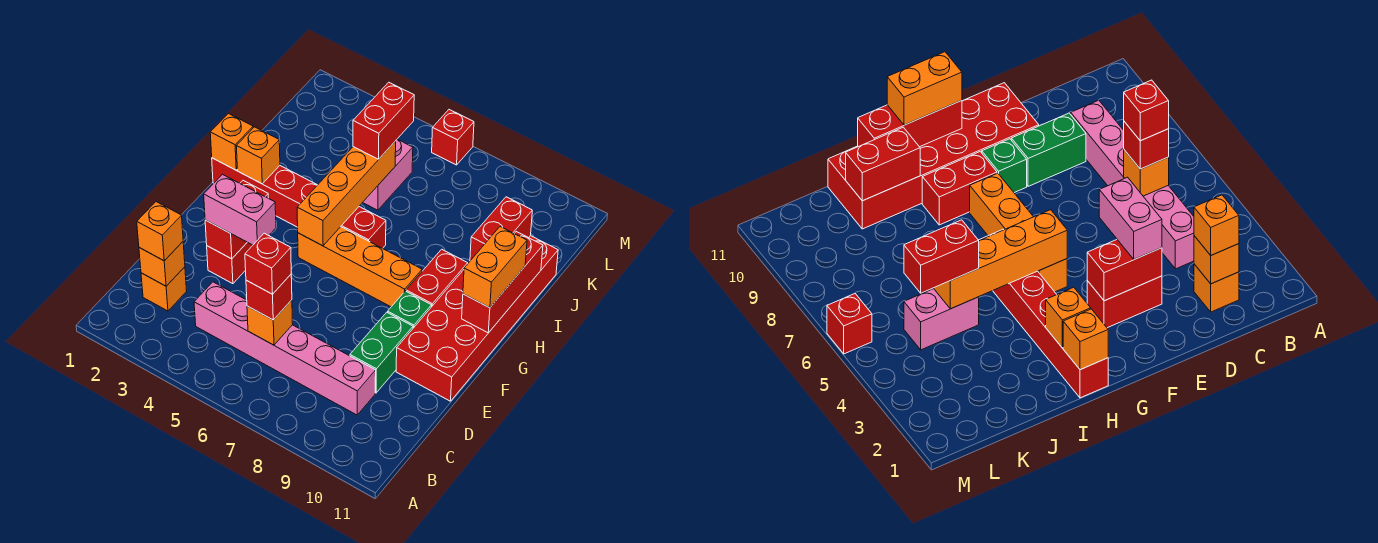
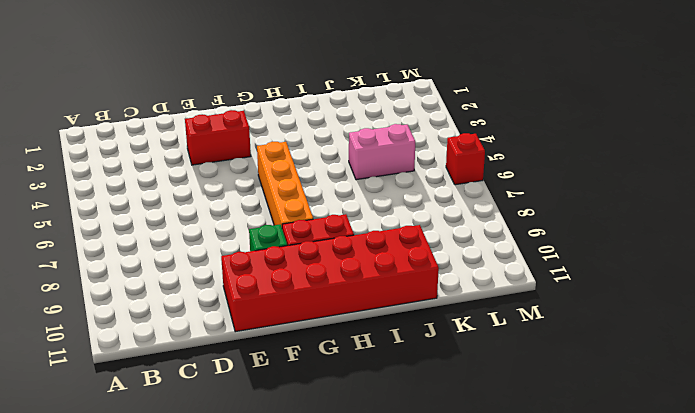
none -> orange brick C2 level 1
none -> pink brick C4:C9 level 1
none -> green brick D9:E9 level 1

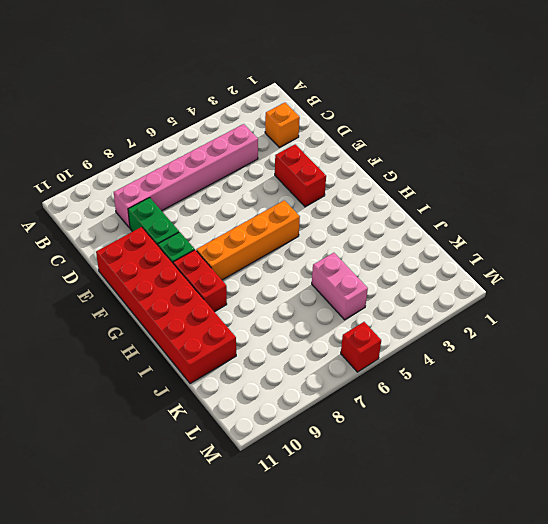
none -> red brick H1:H6 level 1
none -> orange brick C2 level 2
none -> orange brick C6 level 2

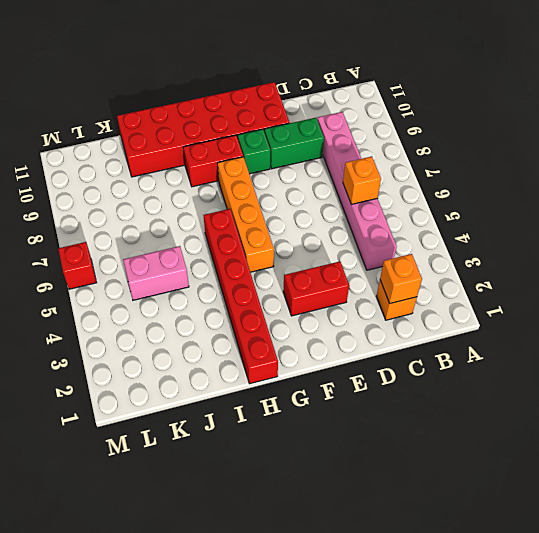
none -> red brick E3:F3 level 2
none -> orange brick G5:J5 level 2
none -> red brick G11:I11 level 2

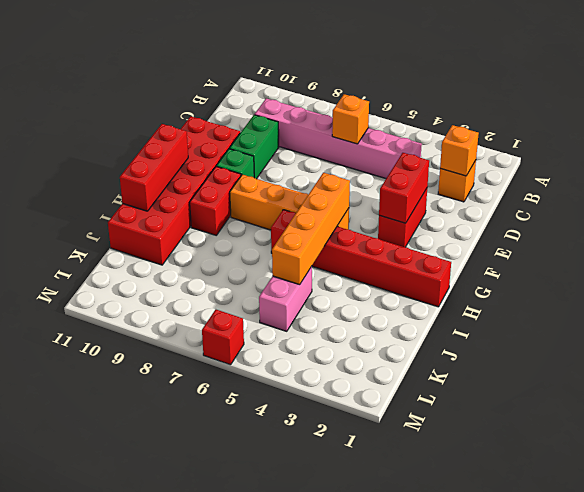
none -> orange brick H1 level 2
none -> orange brick H2 level 2
none -> red brick I10:J10 level 2

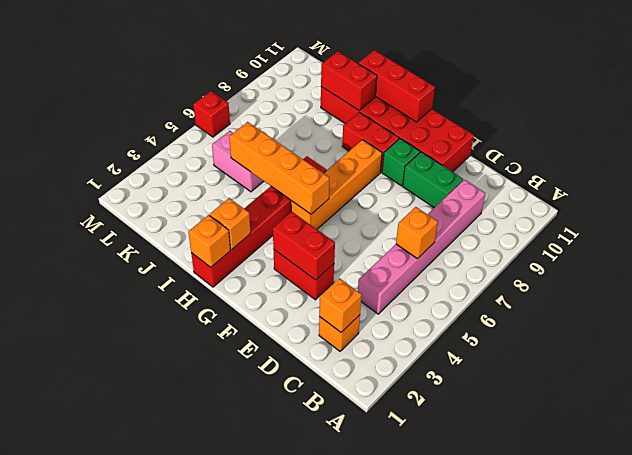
none -> orange brick C2 level 3
none -> red brick C6 level 3
none -> pink brick E3:E4 level 3

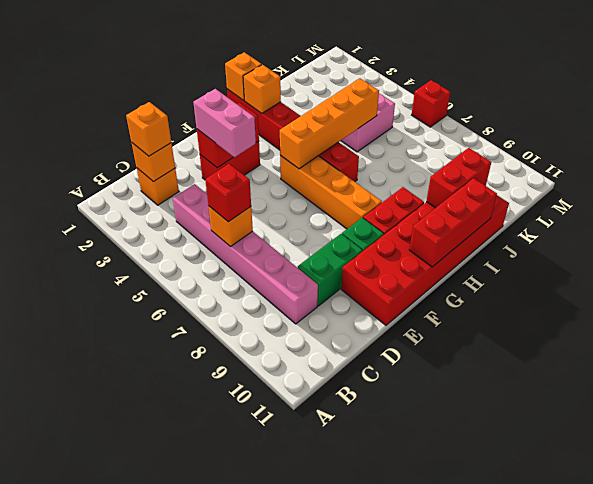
none -> orange brick G11:H11 level 3
none -> red brick J5:K5 level 3
none -> red brick C6 level 4

